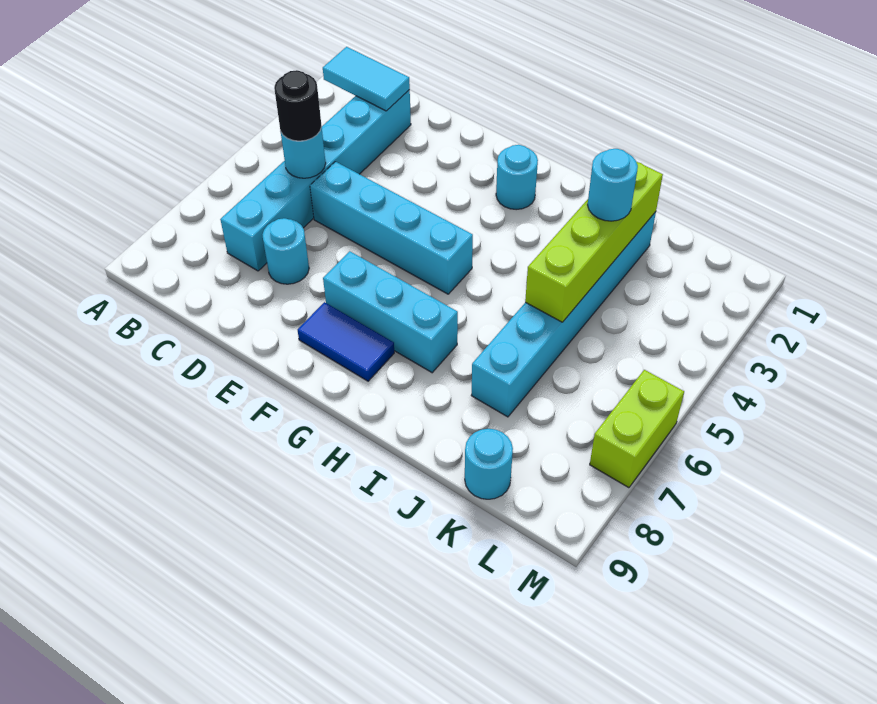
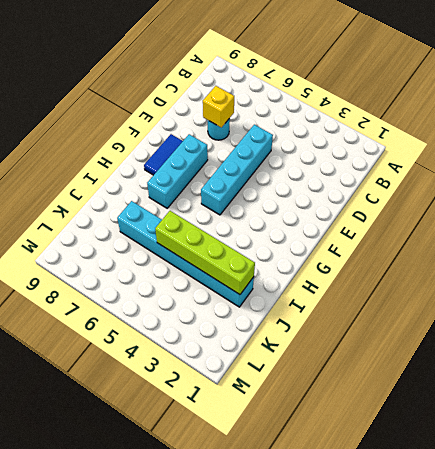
yellow brick D7 level 2 -> none
none -> cyan brick C2:C7 level 1
none -> cyan round brick G2 level 1
none -> cyan round brick K9 level 1

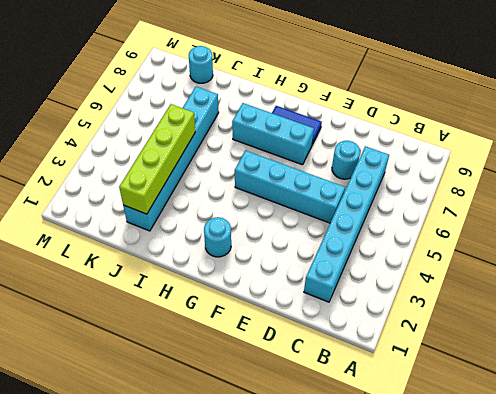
none -> lime brick M6:M7 level 1
none -> cyan tile B2:C2 level 2
none -> cyan round brick C5 level 2

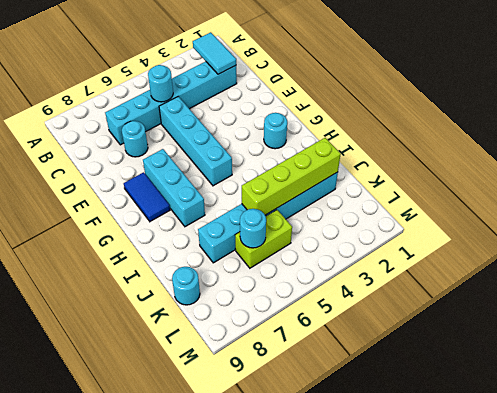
lime brick K5:K6 level 1 -> lime brick M6:M7 level 1
cyan round brick K6 level 2 -> cyan round brick J3 level 3
none -> black round brick C5 level 3

